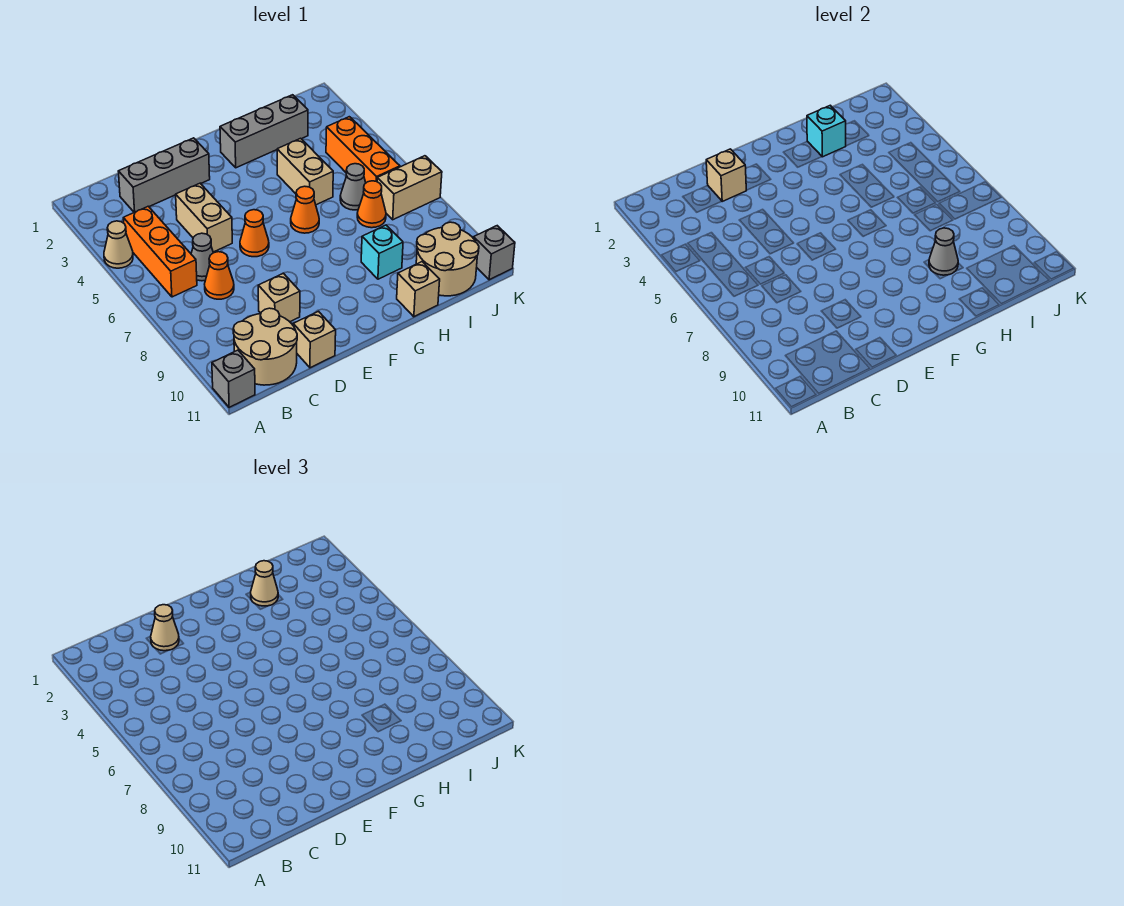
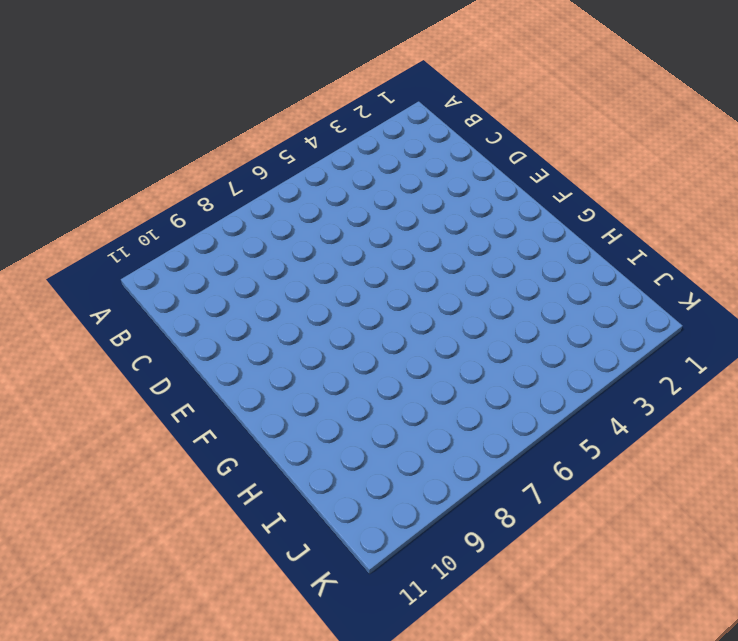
none -> tan cone A4 level 1
none -> grey brick A11 level 1
none -> orange brick B4:B6 level 1

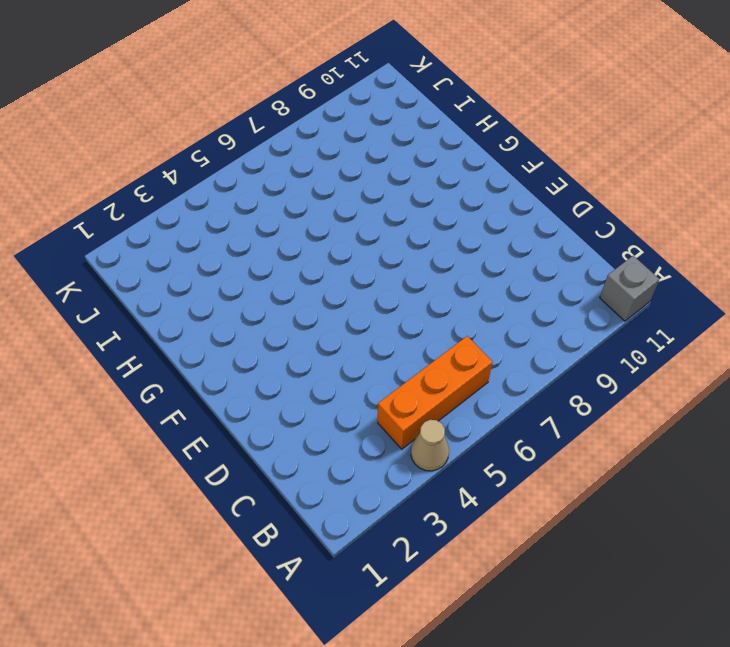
none -> tan round brick B10:C11 level 1
none -> grey brick C2:E2 level 1
none -> grey cone C6 level 1

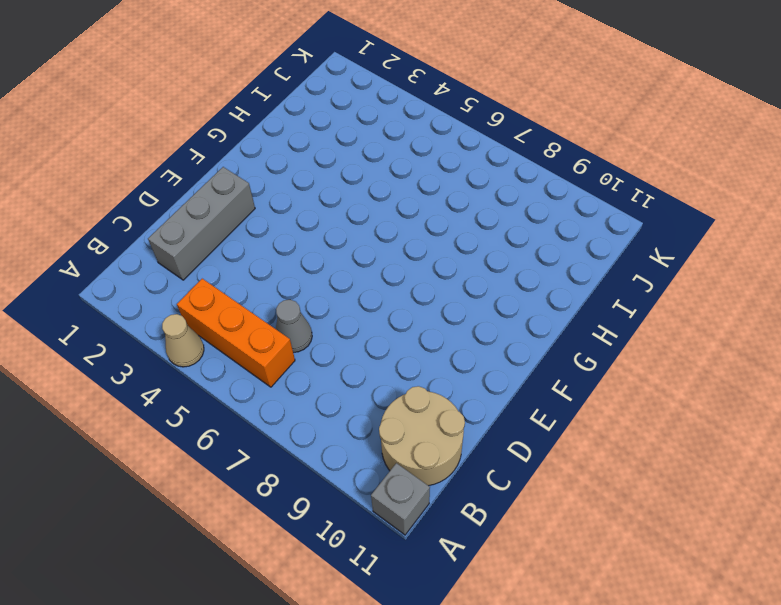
none -> orange cone C7 level 1
none -> tan brick D4:D5 level 1
none -> tan brick D9 level 1

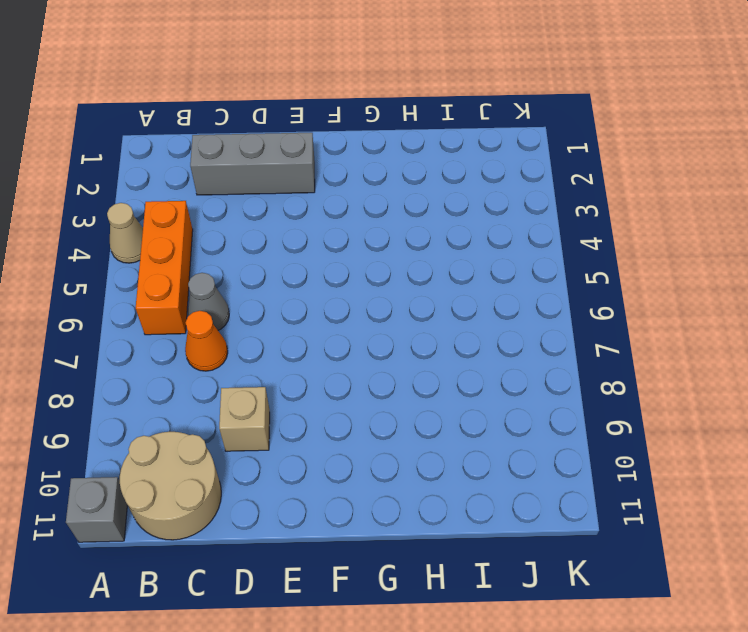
none -> tan brick D4:D5 level 1
none -> tan brick D11 level 1
none -> orange cone E6 level 1

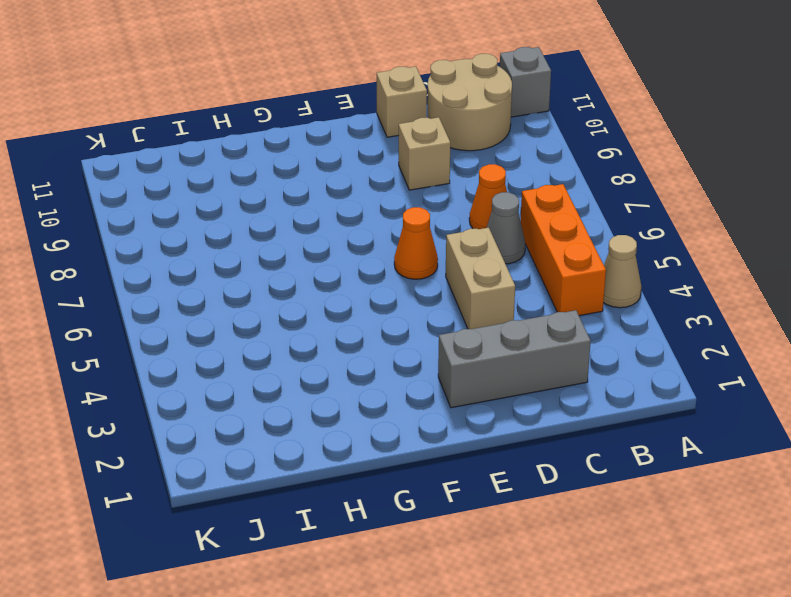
none -> grey brick G2:I2 level 1
none -> orange cone G6 level 1
none -> tan brick H4:H5 level 1

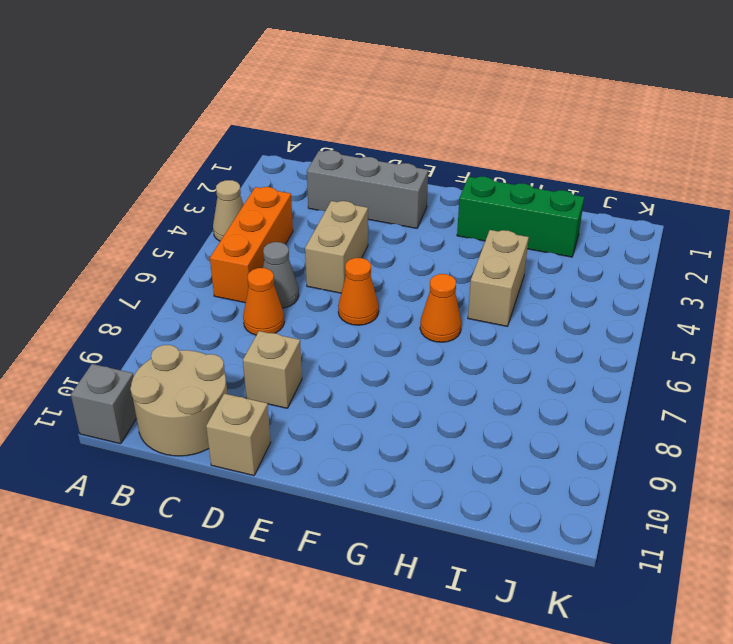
green brick G2:I2 level 1 -> grey brick G2:I2 level 1
none -> cyan brick H9 level 1
none -> tan brick H11 level 1
none -> grey cone I6 level 1

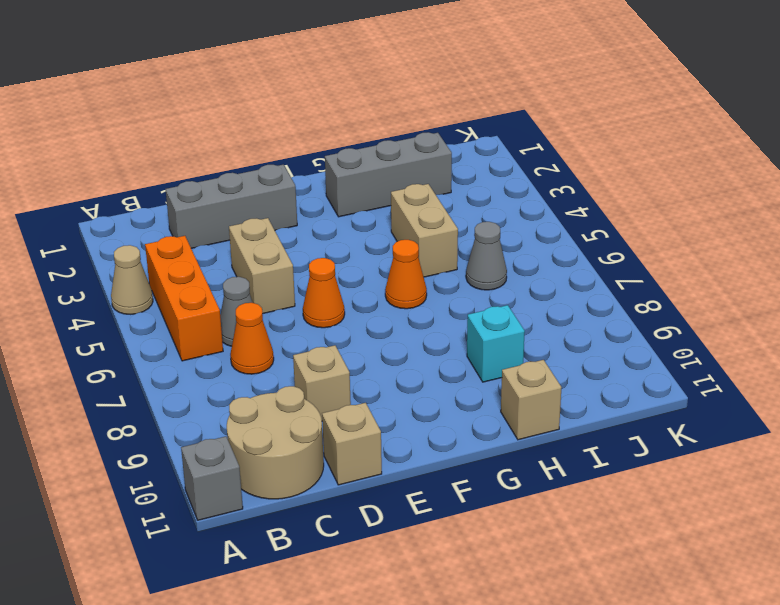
none -> orange cone I7 level 1
none -> tan round brick I10:J11 level 1
none -> orange brick J4:J6 level 1

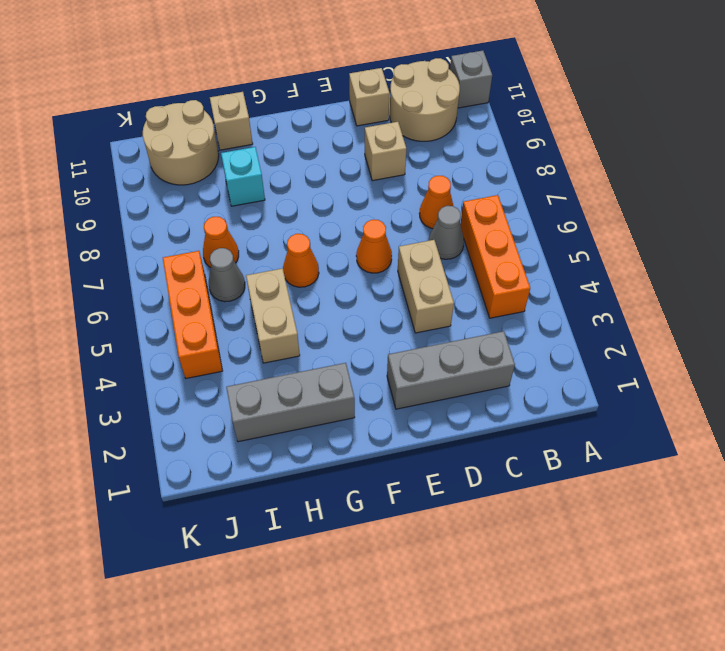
none -> tan cone A4 level 1
none -> tan brick J7:K7 level 1
none -> grey brick K11 level 1

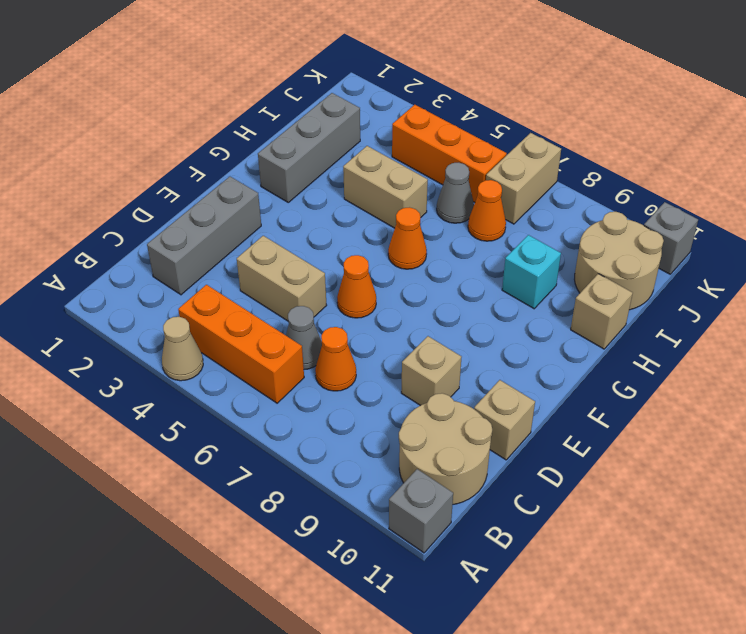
none -> tan brick D2 level 2
none -> cyan brick H2 level 2
none -> grey cone H9 level 2

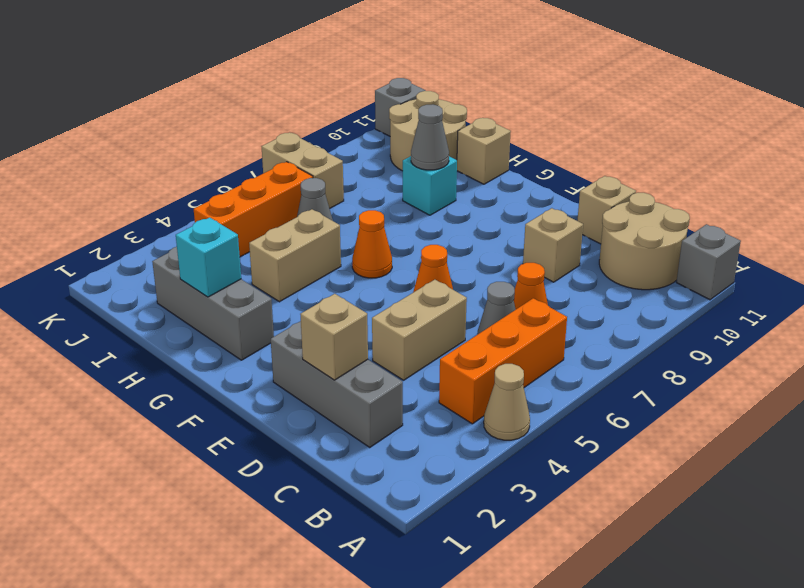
none -> orange cone I7 level 1
none -> tan cone D2 level 3
none -> tan cone H2 level 3

